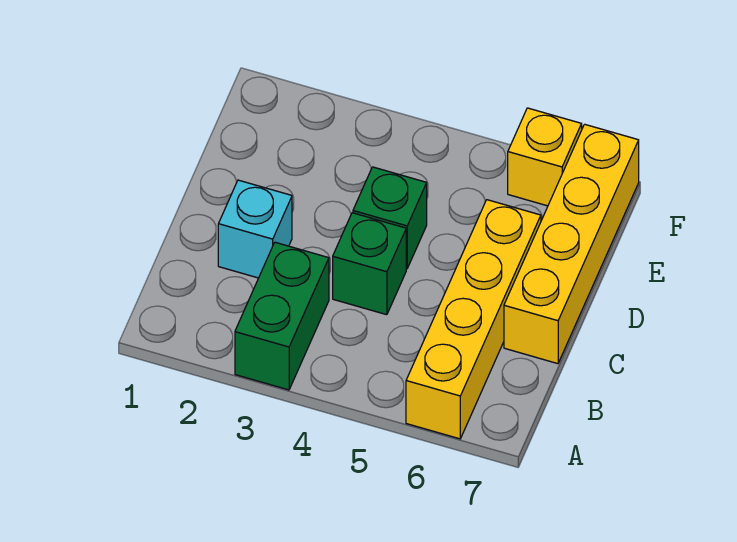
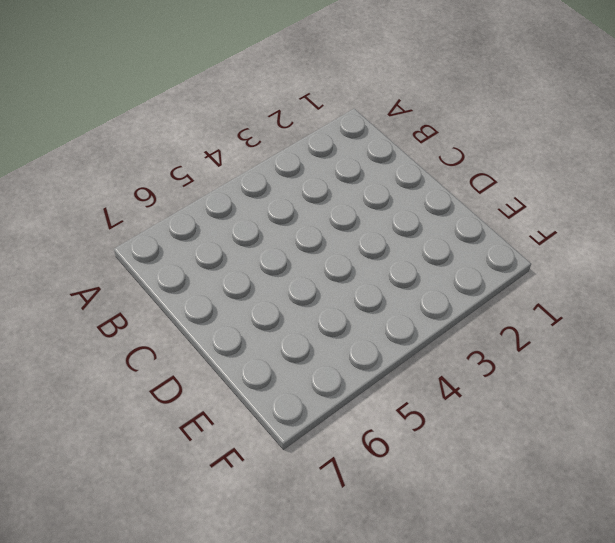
none -> green brick A3:B3 level 1
none -> yellow brick A6:D6 level 1

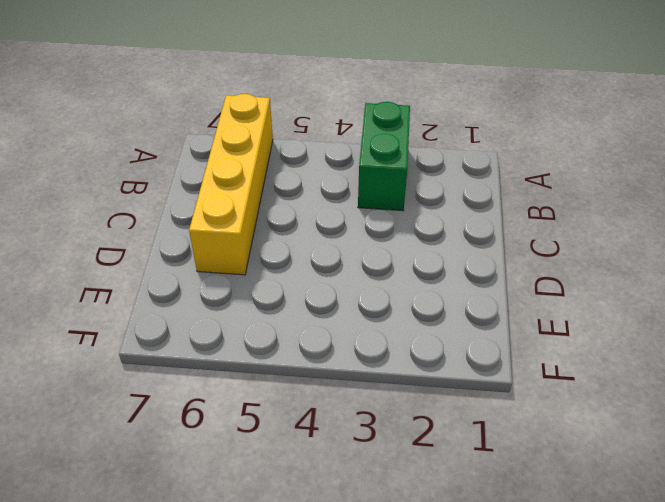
none -> cyan brick C2 level 1
none -> green brick C4 level 1

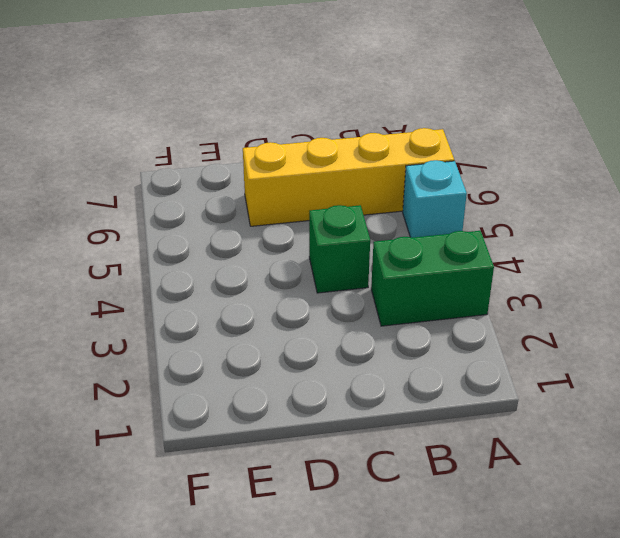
cyan brick A5 level 1 -> cyan brick C2 level 1
none -> yellow brick C7:F7 level 1
none -> green brick D4 level 1

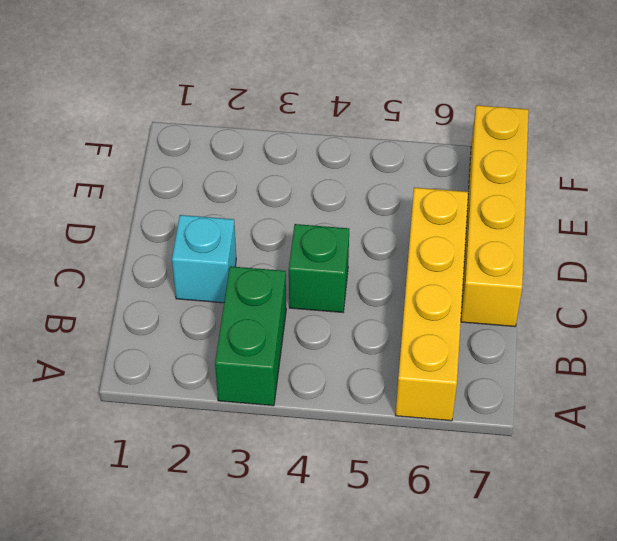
none -> green brick D4 level 1
none -> yellow brick F6 level 1

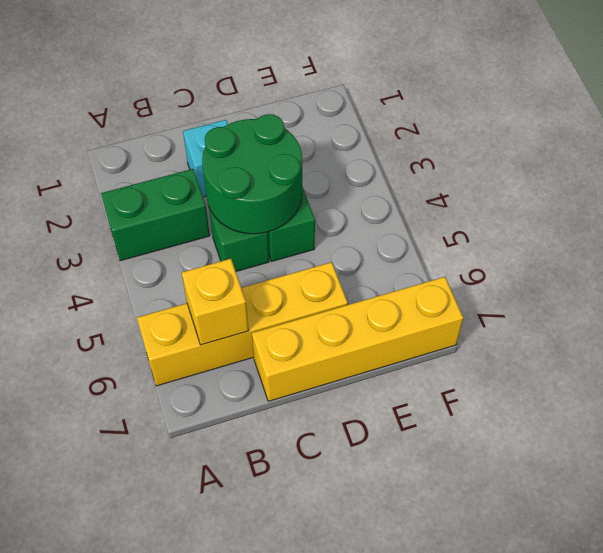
yellow brick B6 level 2 -> yellow brick F6 level 1
green round brick C3:D4 level 2 -> none

